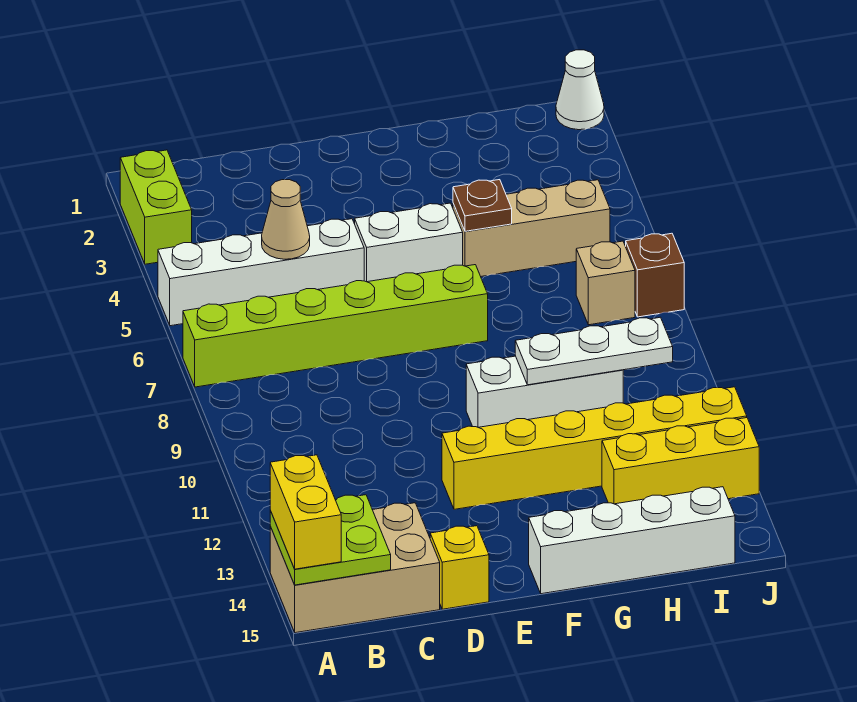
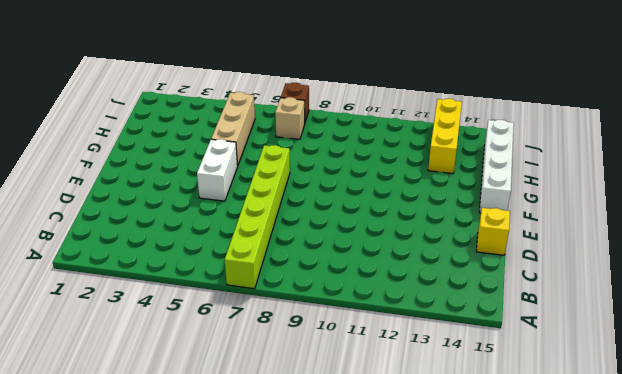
none -> lime brick A2:A3 level 1
none -> white brick A5:D5 level 1
none -> tan brick A14:C15 level 1

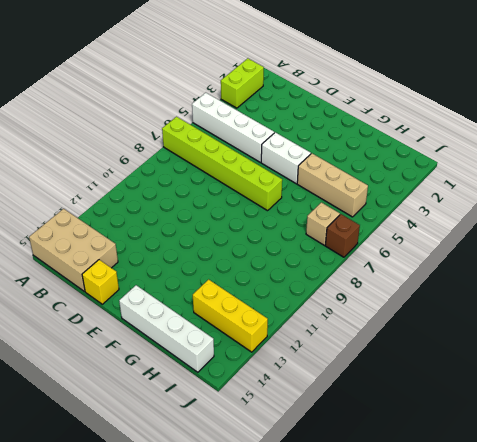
none -> yellow brick E12:J12 level 1
none -> white brick F10:H10 level 1
none -> white cone J1 level 1

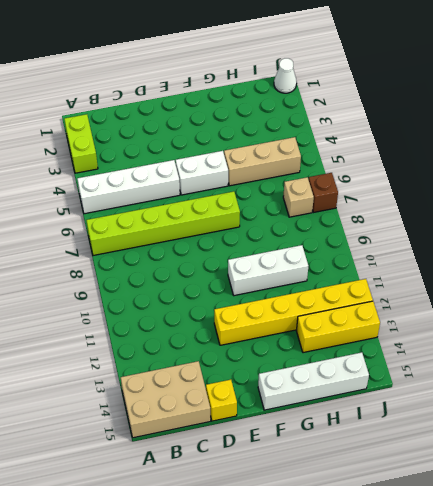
none -> lime plate A14:B15 level 2
none -> tan cone C5 level 2
none -> brown plate G5 level 2

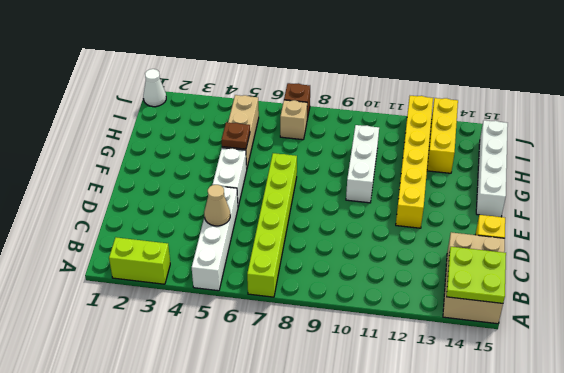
none -> white plate G10:I10 level 2
none -> yellow brick A14:A15 level 3

